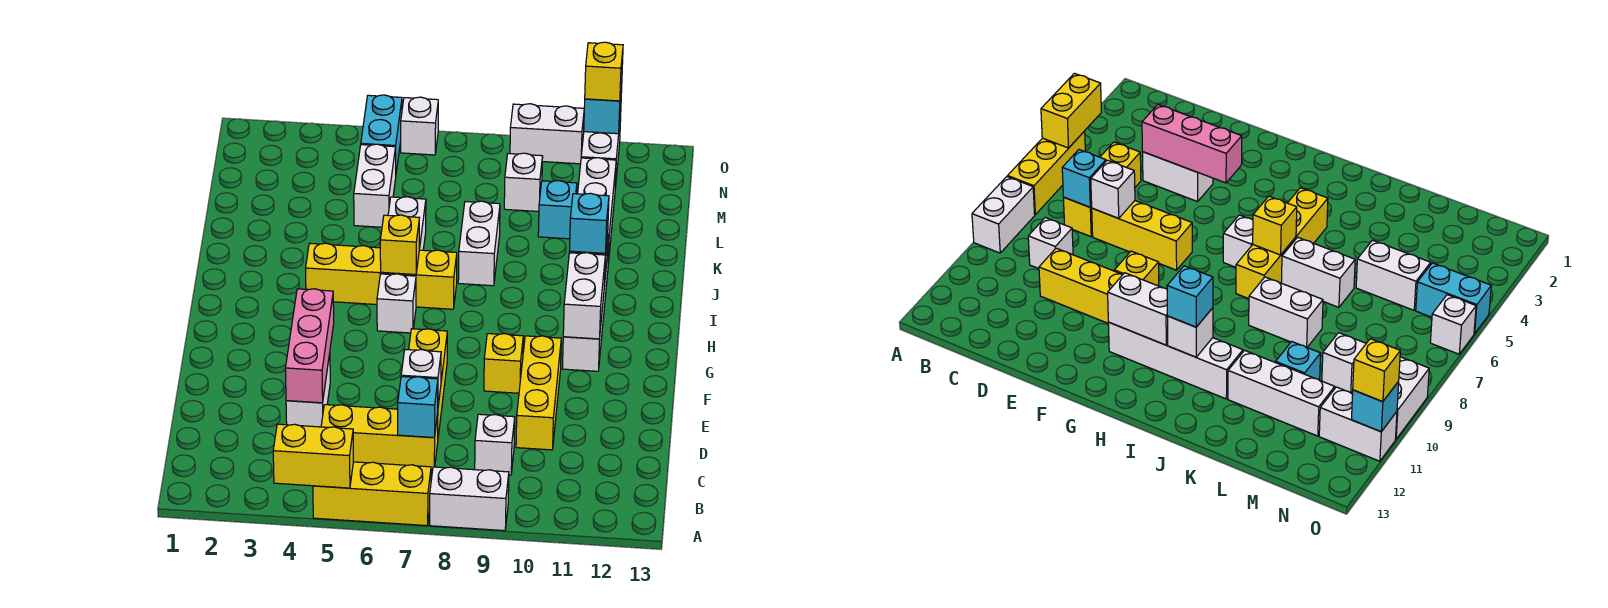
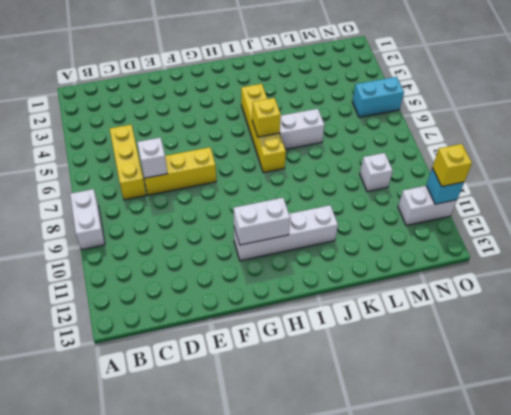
none -> yellow brick A5:A7 level 1
none -> white brick C9 level 1
none -> white brick D4:E4 level 1
none -> yellow brick D10:F10 level 1

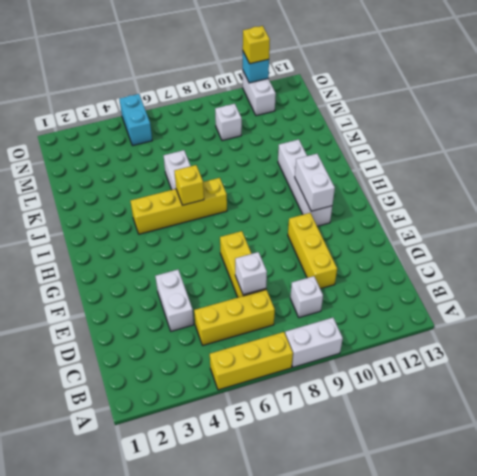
none -> yellow brick F9 level 1
none -> white brick H6 level 1
none -> white brick J8:K8 level 1
none -> white brick K11:M11 level 1

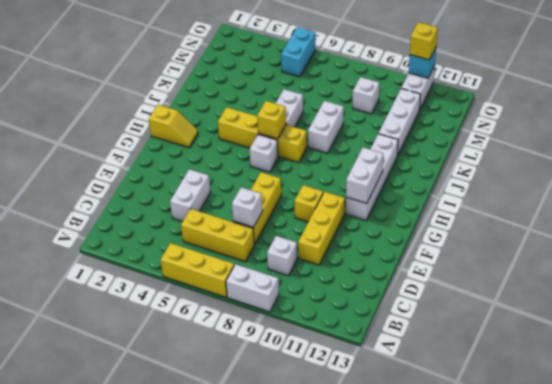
yellow slope H1:H2 level 1 top 1 -> none
none -> white brick L5:M5 level 1
none -> cyan brick L10 level 1
none -> white brick O6 level 1
none -> white brick O9:O10 level 1

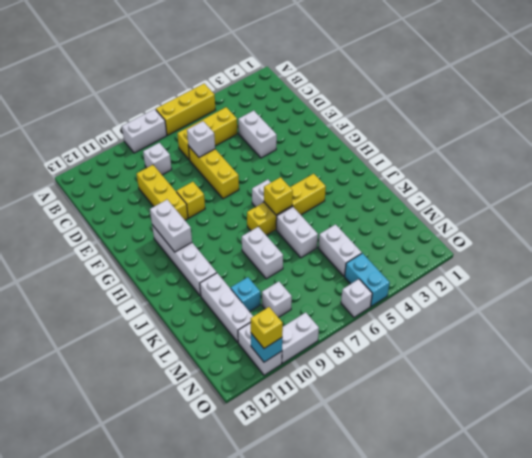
none -> yellow brick A4:A5 level 2
none -> cyan brick C7 level 2
none -> pink brick D4:F4 level 2
none -> white brick I11 level 2

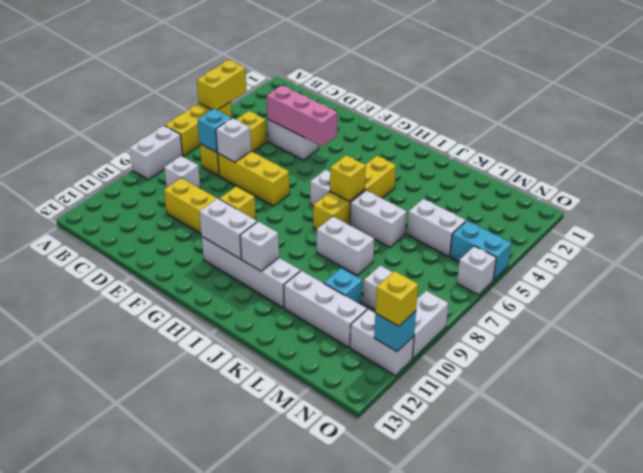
none -> cyan brick I11 level 3

